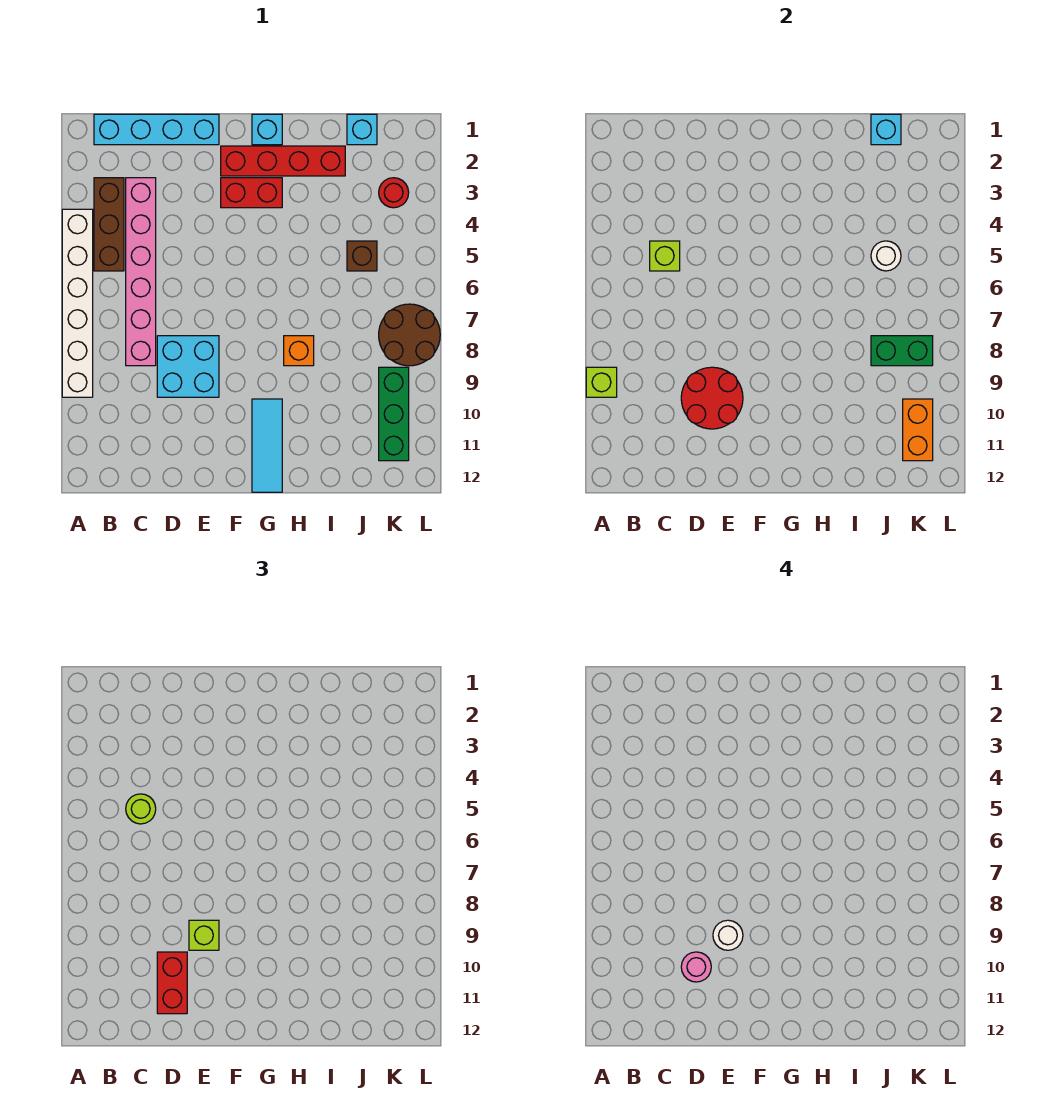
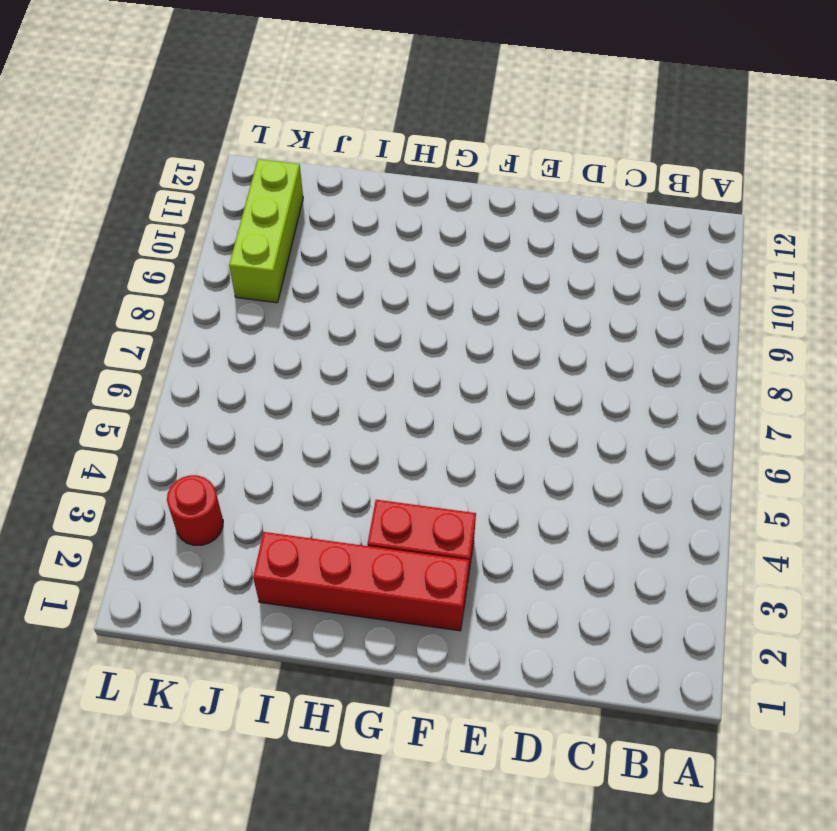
lime brick K9:K11 level 1 -> green brick K9:K11 level 1
none -> white brick A4:A9 level 1
none -> cyan brick B1:E1 level 1
none -> brown brick B3:B5 level 1

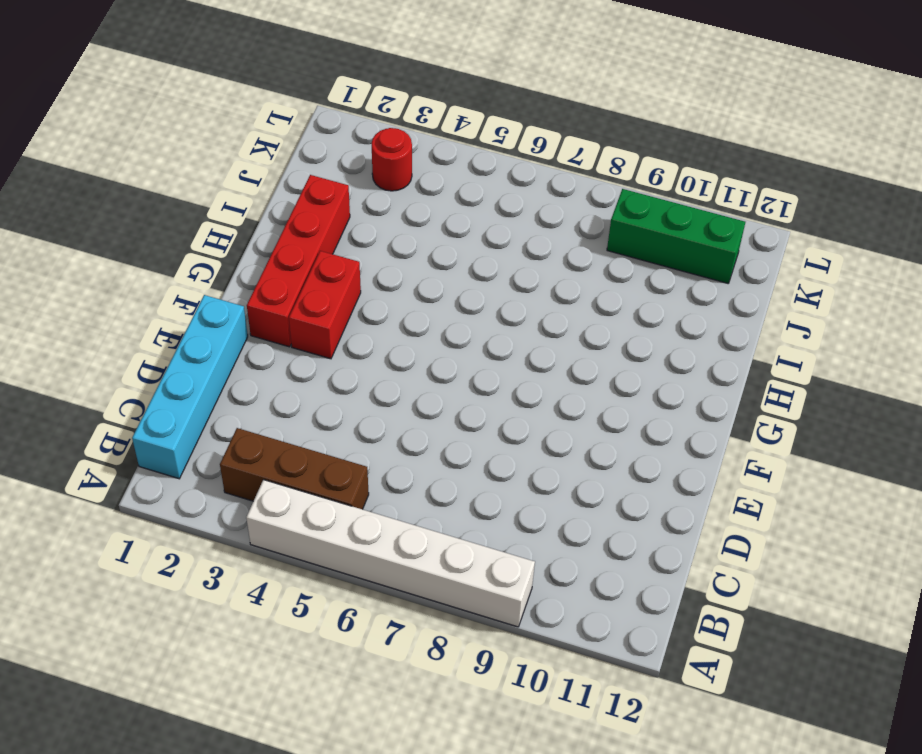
none -> pink brick C3:C8 level 1
none -> cyan brick D8:E9 level 1
none -> cyan brick G1 level 1

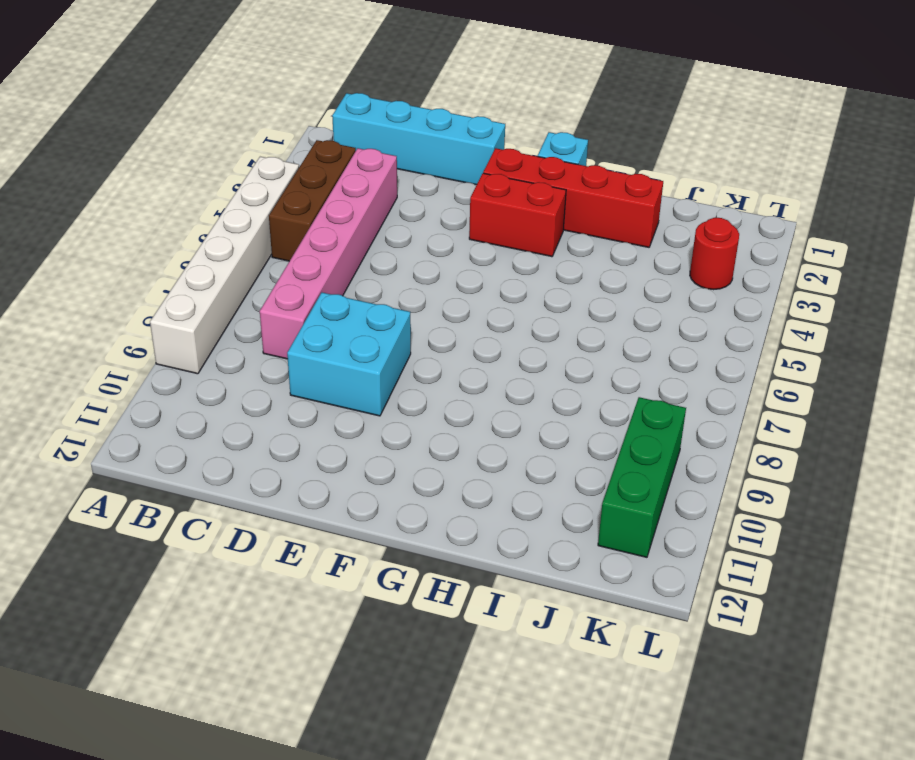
none -> cyan tile G10:G12 level 1
none -> orange brick H8 level 1
none -> cyan brick J1 level 1

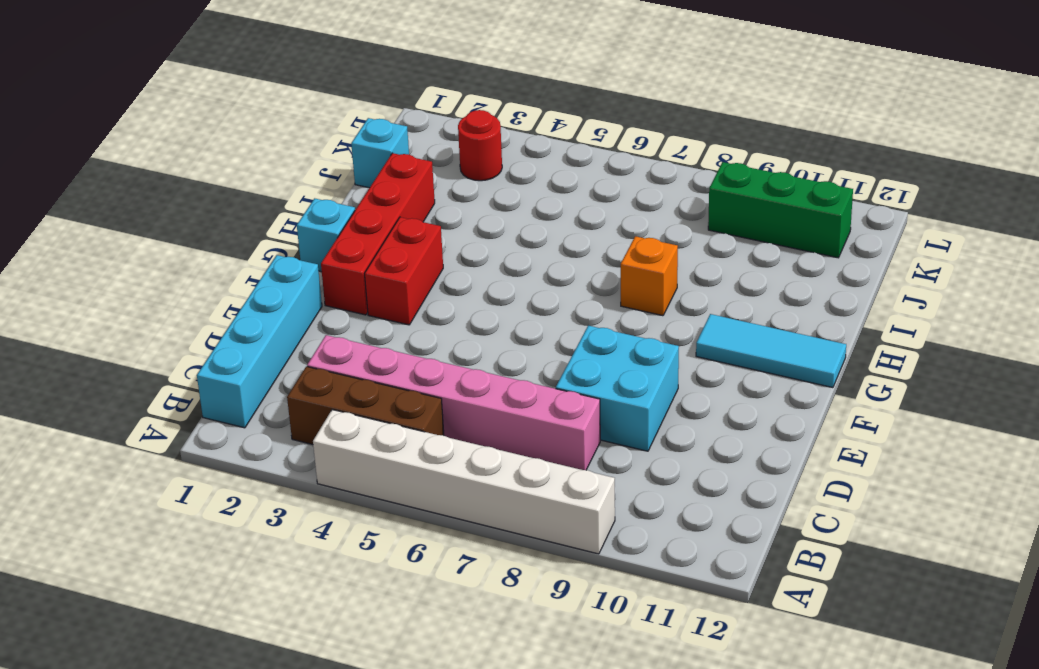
none -> brown brick J5 level 1
none -> brown round brick K7:L8 level 1
none -> lime brick A9 level 2

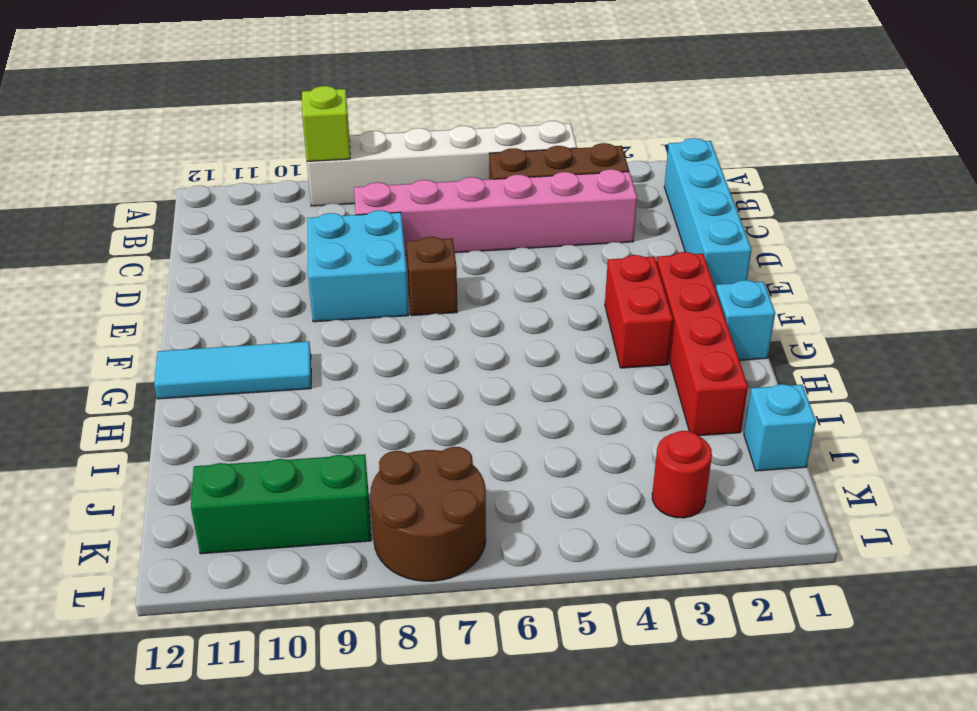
brown brick E7 level 1 -> brown brick J5 level 1
none -> orange brick H8 level 1
none -> lime brick C5 level 2
none -> red round brick D9:E10 level 2

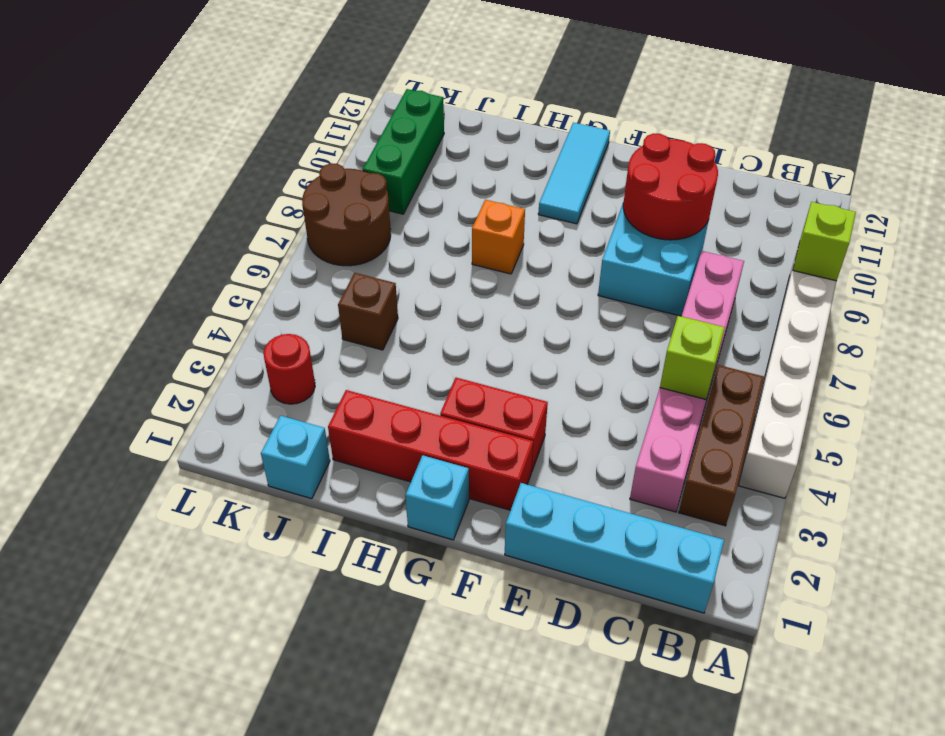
none -> cyan brick J1 level 2
none -> white round brick J5 level 2
none -> green brick J8:K8 level 2

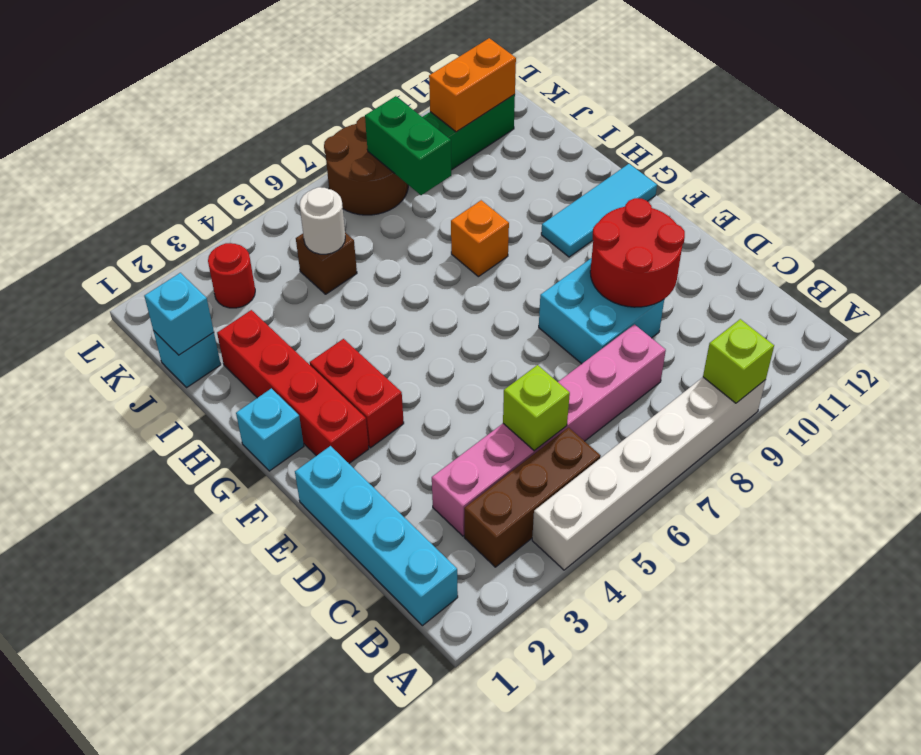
none -> lime round brick C5 level 3
none -> red brick D10:D11 level 3
none -> lime brick E9 level 3

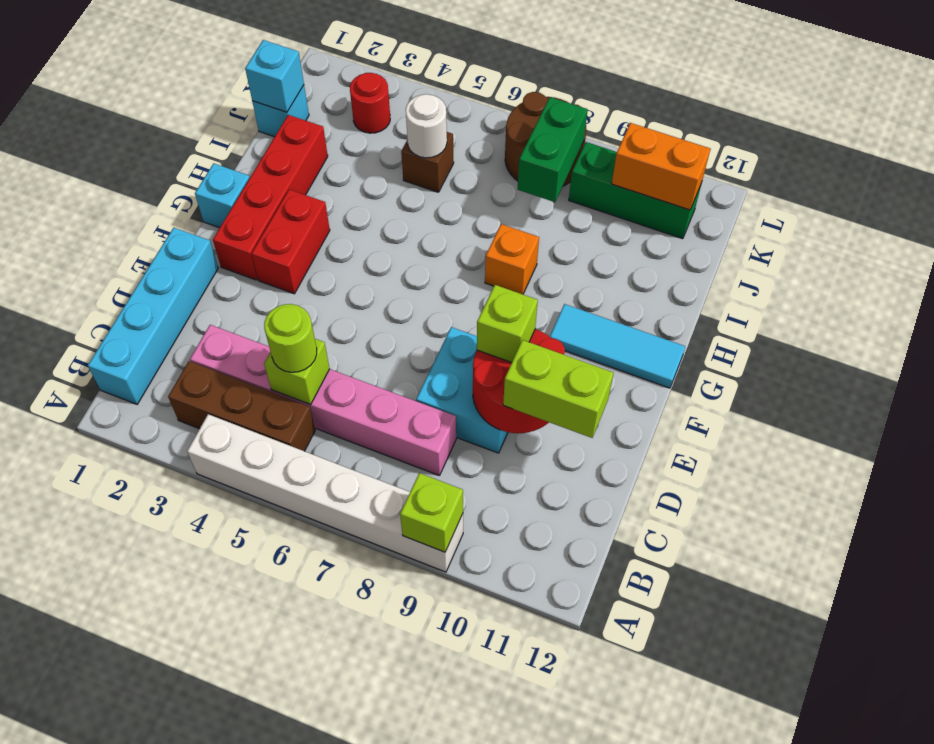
lime brick D10:D11 level 3 -> red brick D10:D11 level 3
none -> pink round brick D10 level 4
none -> white round brick E9 level 4

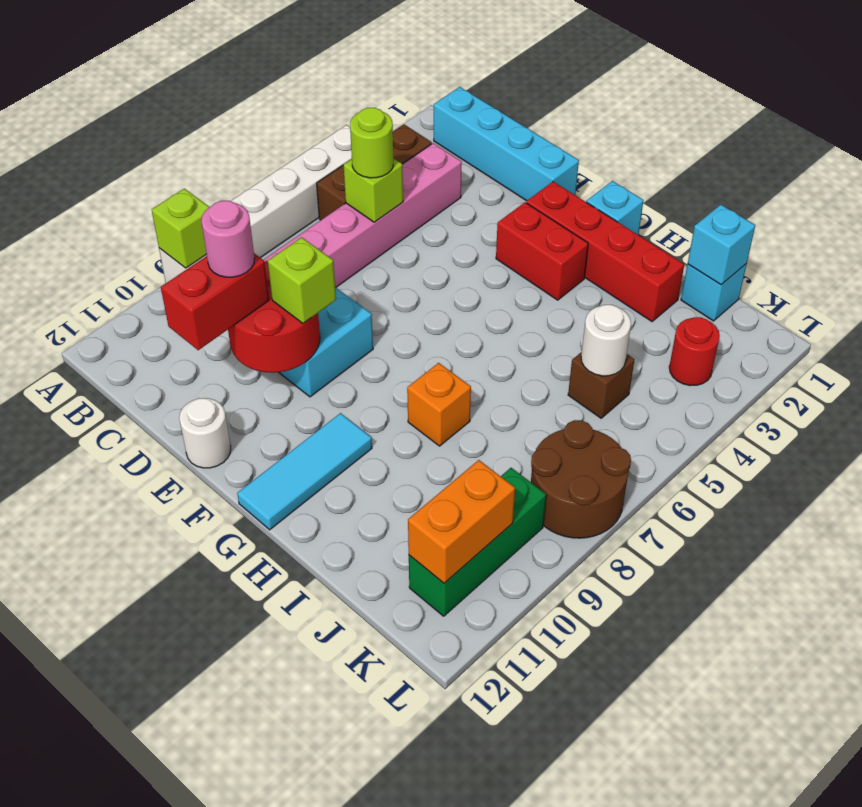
white round brick E12 level 1 -> white round brick E9 level 4
none -> green brick J8:K8 level 2

